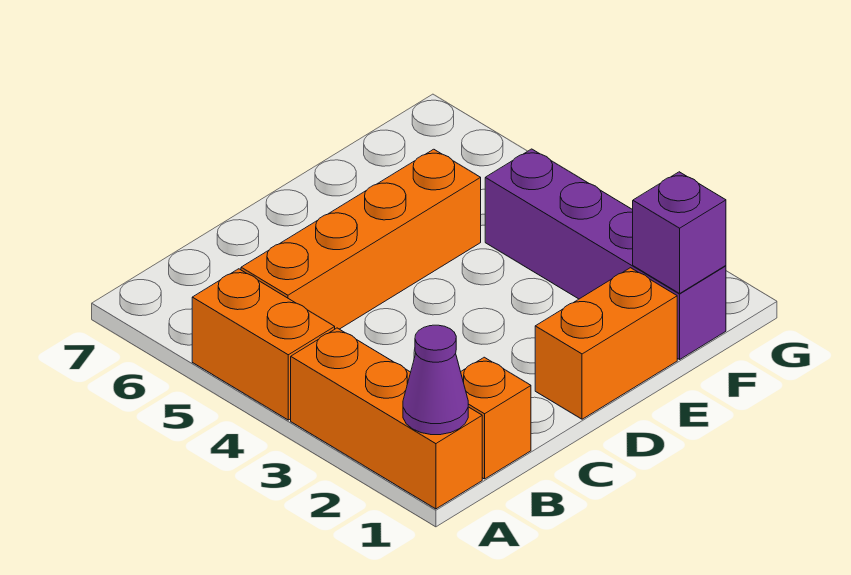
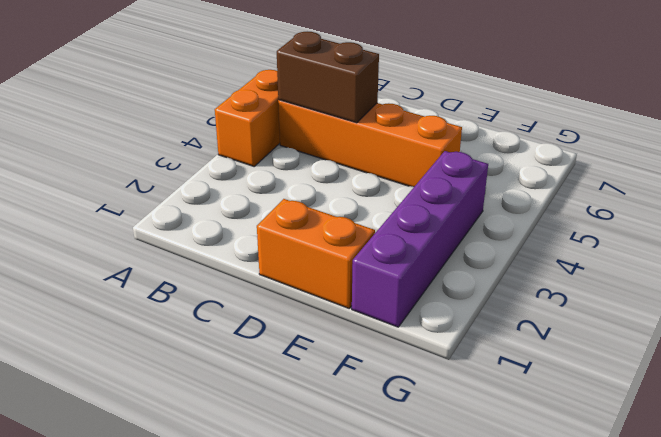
brown brick B5:C5 level 2 -> none
none -> orange brick A1:A3 level 1
none -> orange brick B1 level 1

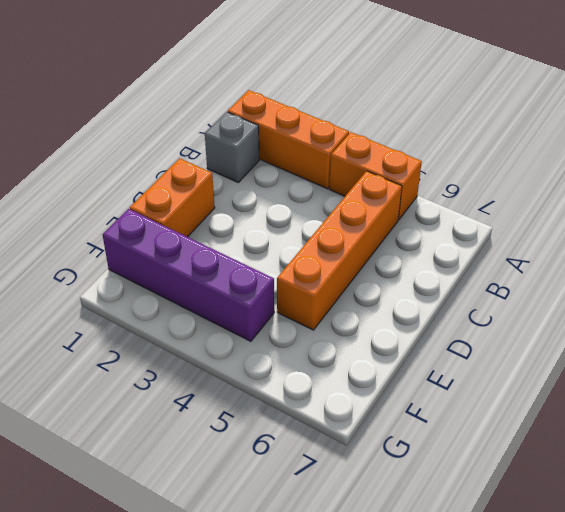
grey brick B1 level 1 -> orange brick B1 level 1
none -> purple cone A1 level 2
none -> purple brick F1 level 2

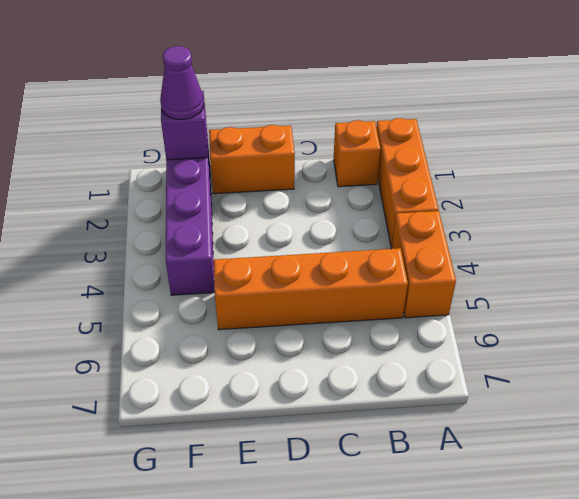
purple cone F1 level 3 -> purple cone A1 level 2

